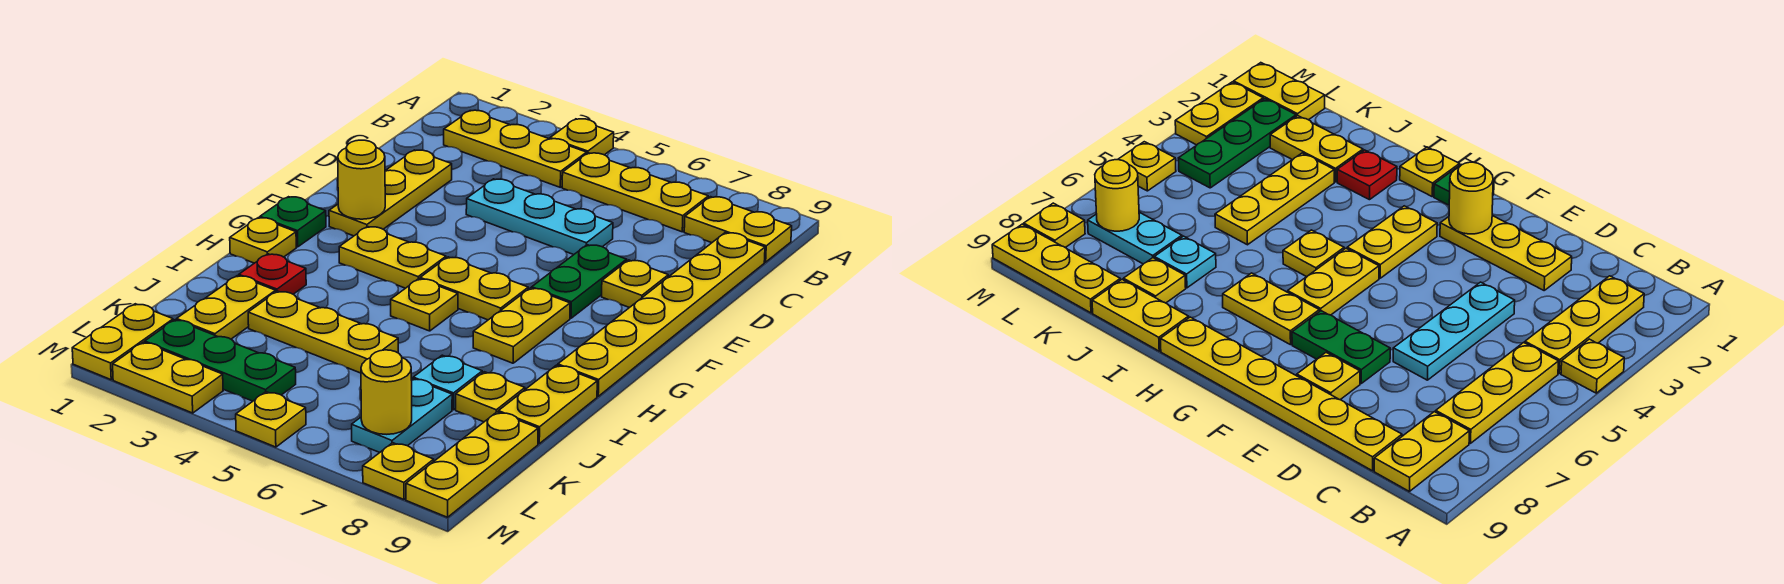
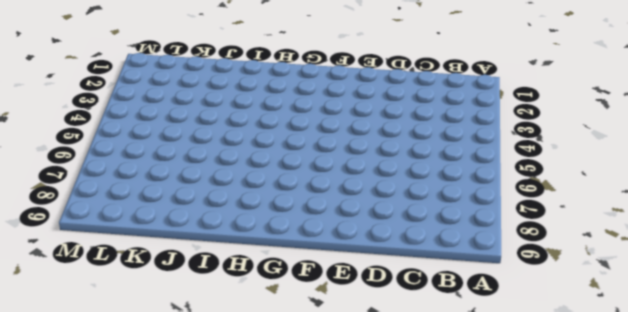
none -> yellow plate A4 level 1
none -> yellow plate B2:B4 level 1
none -> yellow plate B5:B7 level 1
none -> yellow plate B8:B9 level 1

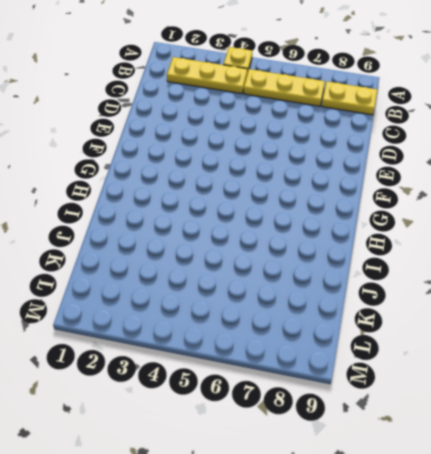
none -> yellow plate C9:H9 level 1
none -> yellow plate D2:F2 level 1
none -> cyan plate D4:D6 level 1
none -> green plate E7:F7 level 1

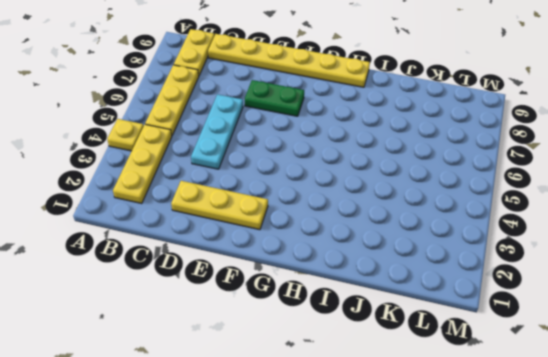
none -> yellow plate E8 level 1
none -> green plate G1 level 1
none -> yellow plate G3:G4 level 1
none -> yellow plate G5:G6 level 1

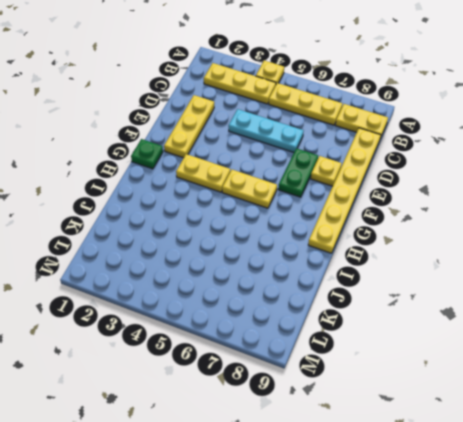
none -> yellow plate G7:H7 level 1
none -> yellow plate H1 level 1
none -> yellow plate H5 level 1
none -> red plate I2 level 1

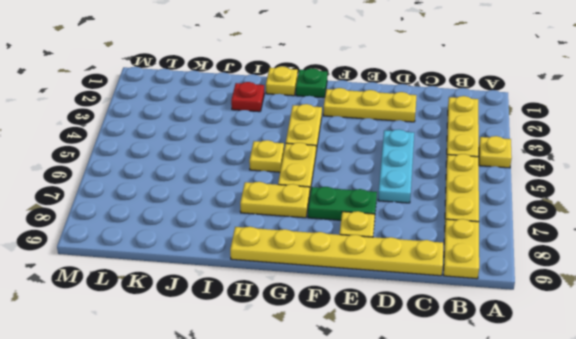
none -> yellow plate I9:J9 level 1
none -> yellow plate J2:K2 level 1
none -> yellow plate J3:J5 level 1
none -> cyan plate J7 level 1

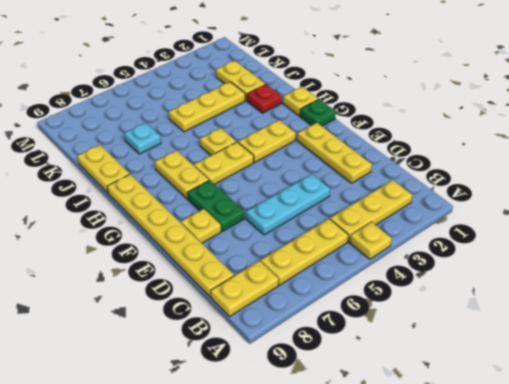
none -> yellow plate J8 level 1
none -> cyan plate K7:L7 level 1
none -> yellow plate K9:M9 level 1
none -> yellow plate L1:M1 level 1

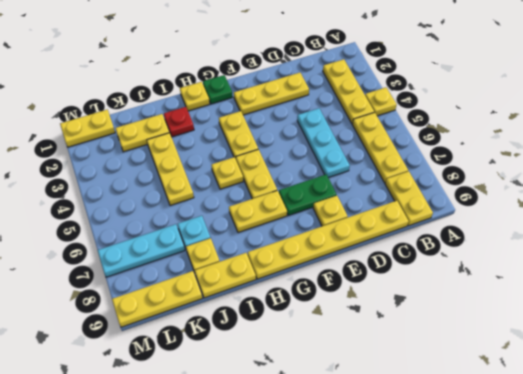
cyan plate K7:M7 level 1 -> cyan plate K7:L7 level 1
none -> green plate L2:L4 level 1
none -> yellow plate M2:M3 level 1
none -> yellow plate M5 level 1
none -> yellow plate M8 level 1

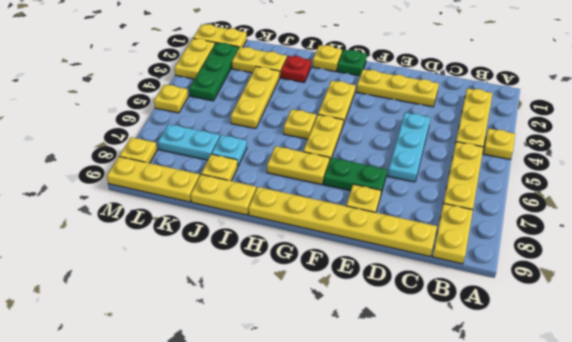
none -> yellow round brick F2 level 2
none -> yellow round brick L7 level 2

